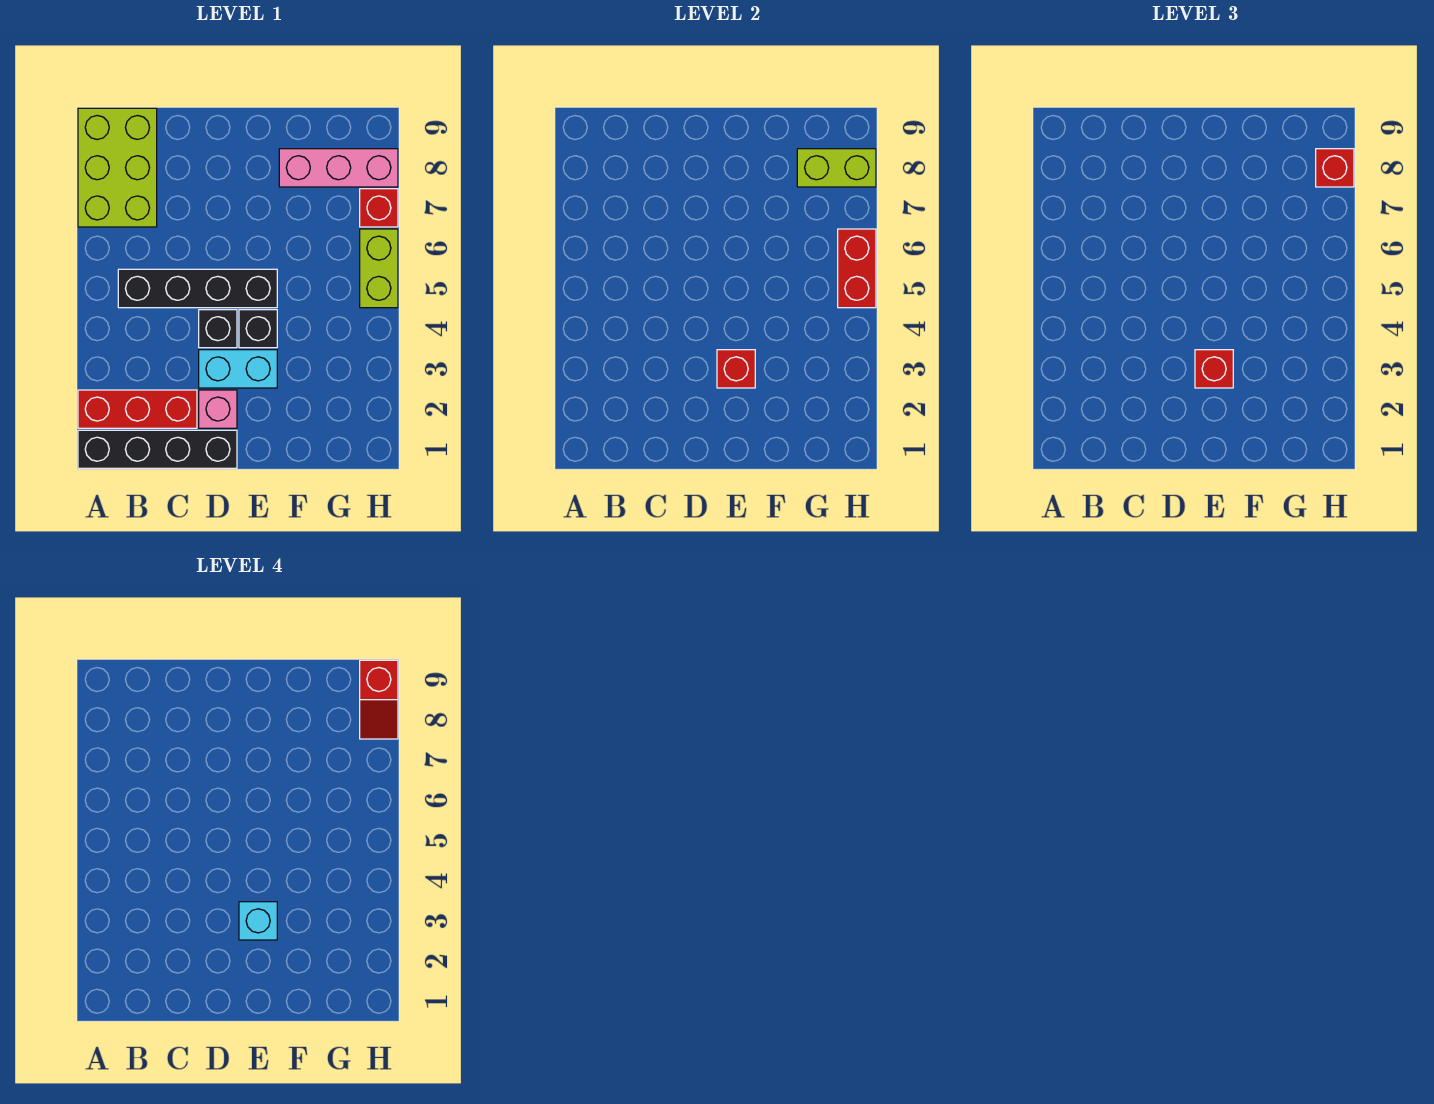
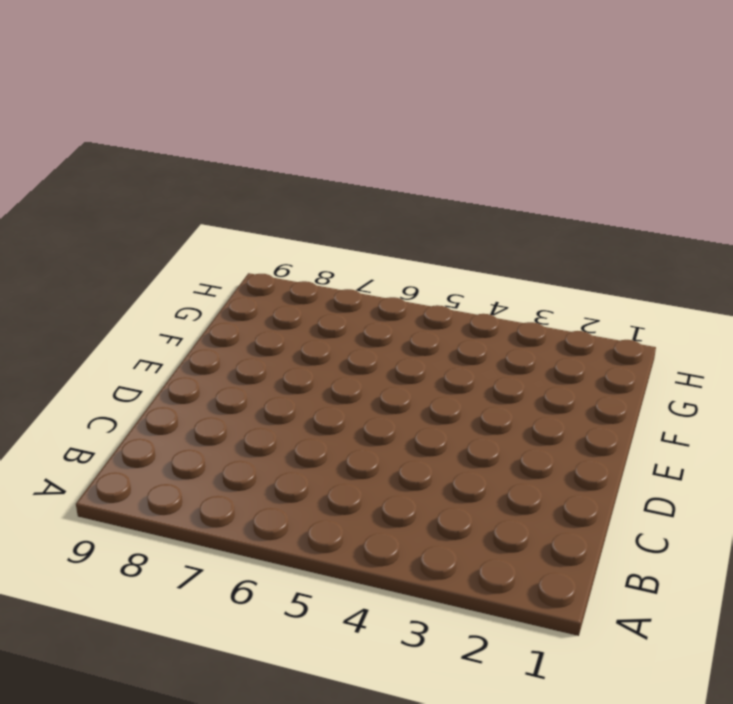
none -> black brick A1:D1 level 1
none -> red brick A2:C2 level 1
none -> lime brick A7:B9 level 1

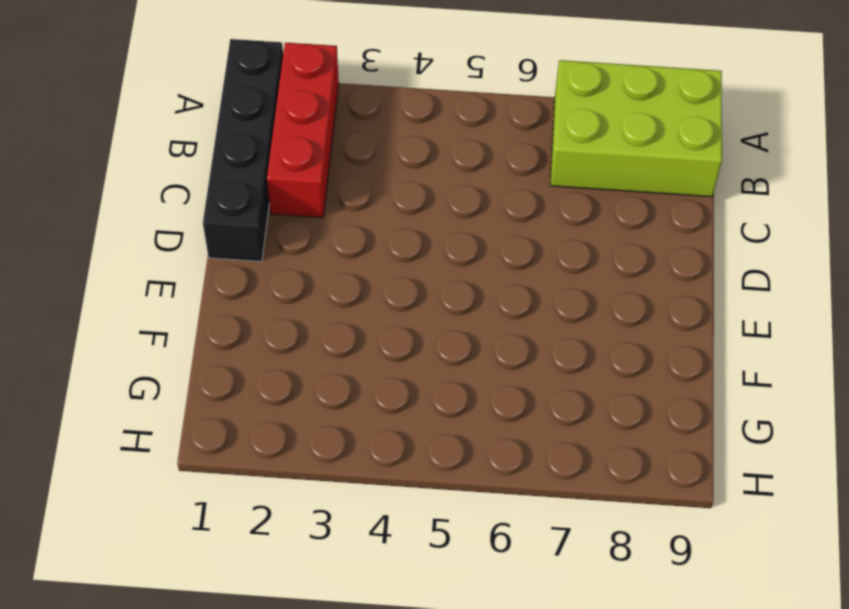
none -> black brick B5:E5 level 1
none -> pink brick D2 level 1
none -> cyan brick D3:E3 level 1

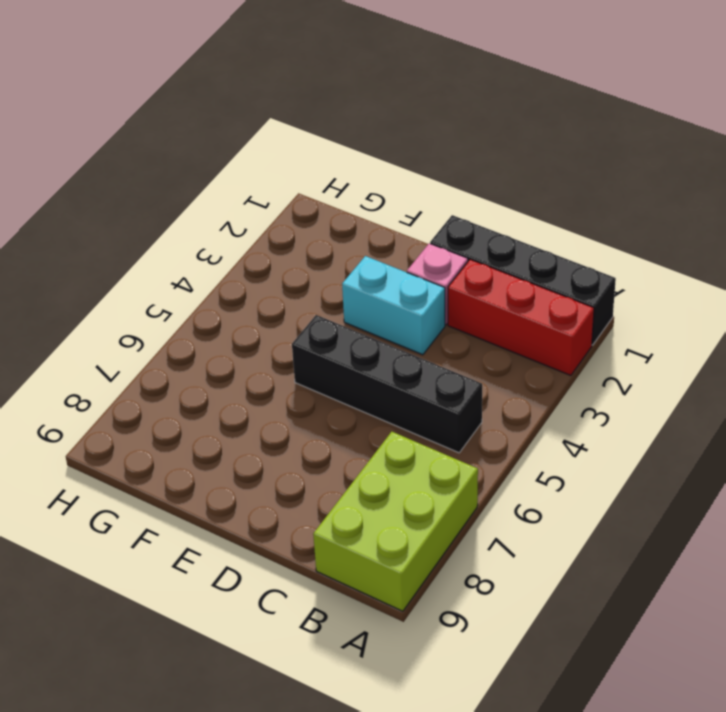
none -> black brick D4 level 1
none -> black brick E4 level 1
none -> pink brick F8:H8 level 1

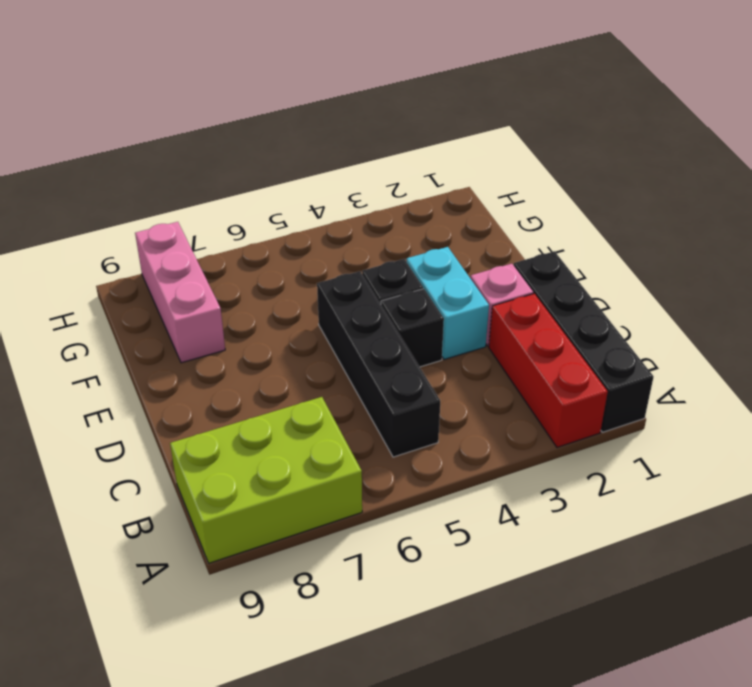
none -> lime brick H5:H6 level 1
none -> red brick H7 level 1
none -> red brick E3 level 2

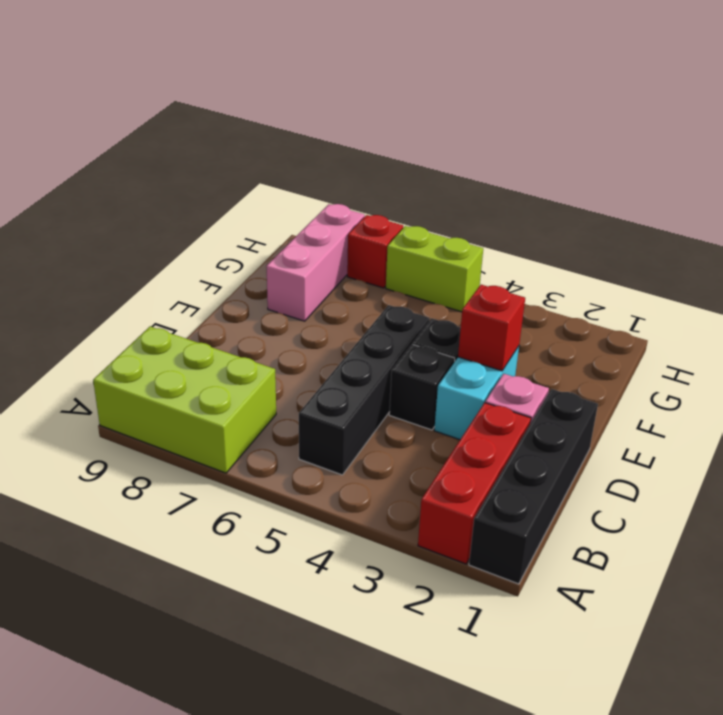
none -> lime brick G8:H8 level 2
none -> red brick H5:H6 level 2
none -> red brick E3 level 3

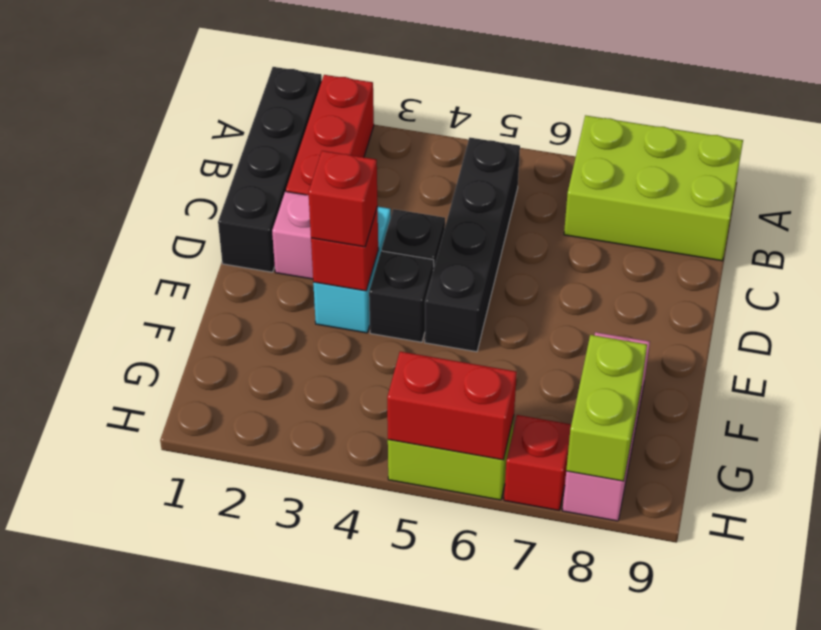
none -> red brick H8 level 3
none -> cyan brick E3 level 4
none -> red slope H8:H9 level 4 top 9

